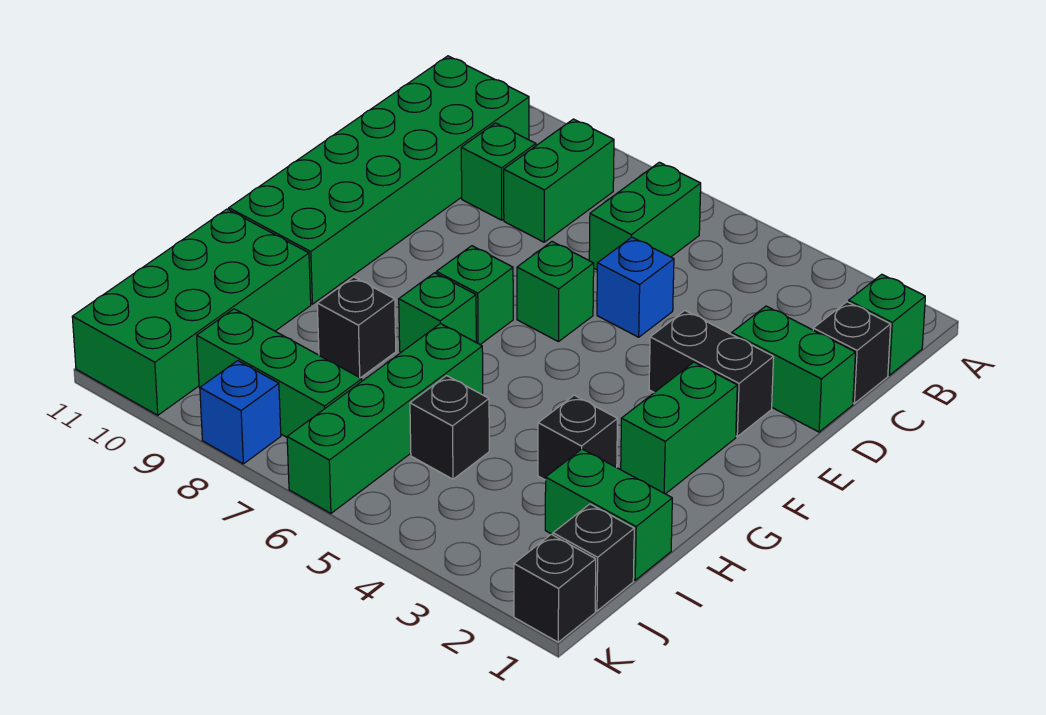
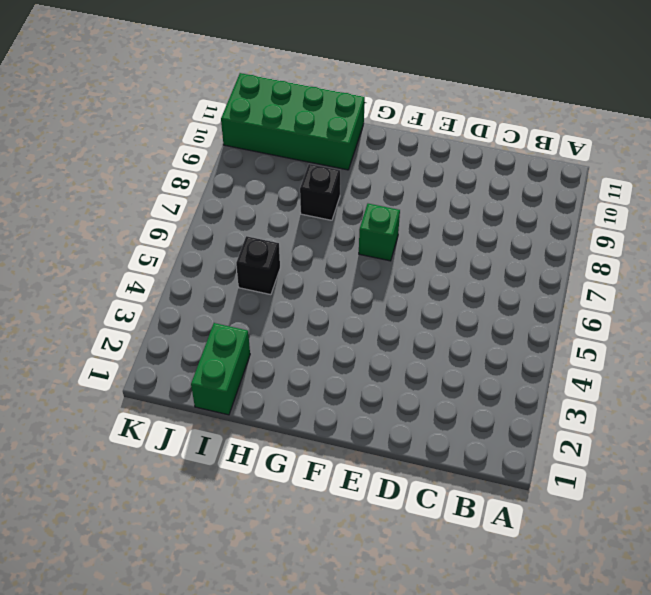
none -> green brick B1 level 1
none -> green brick B6:C6 level 1
none -> green brick B8:C8 level 1

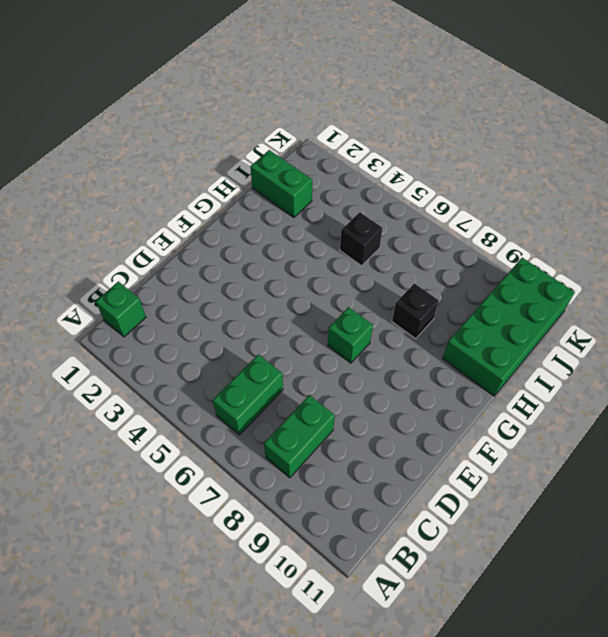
none -> green brick B10:G11 level 1
none -> black brick C1 level 1
none -> green brick C9 level 1

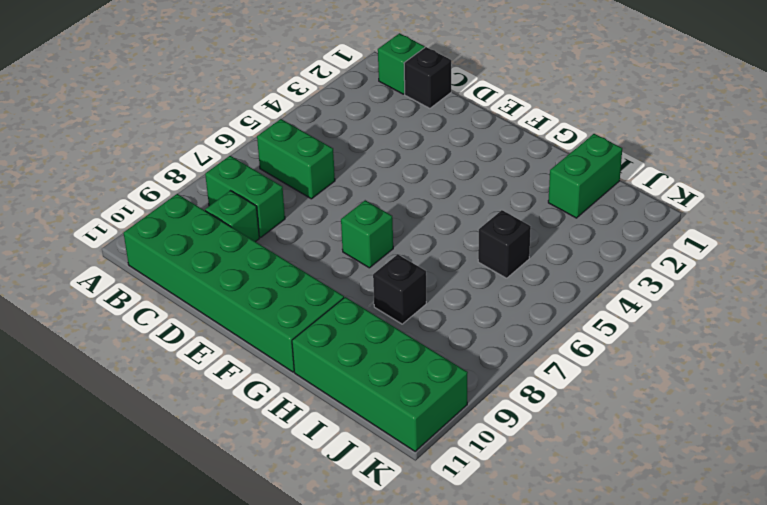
none -> green brick D1:D2 level 1
none -> blue brick D5 level 1
none -> black brick E2:E3 level 1

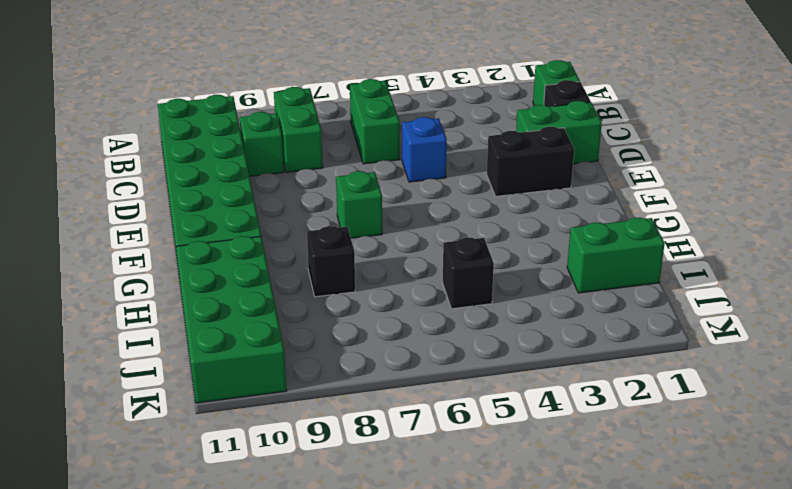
none -> green brick E6 level 1
none -> green brick F2:G2 level 1
none -> green brick G7 level 1

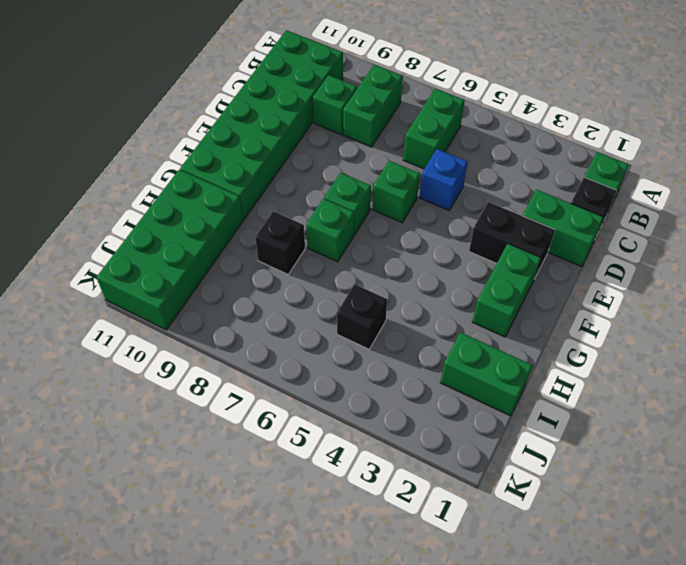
none -> black brick H3 level 1
none -> green brick H6:K6 level 1
none -> black brick J1 level 1

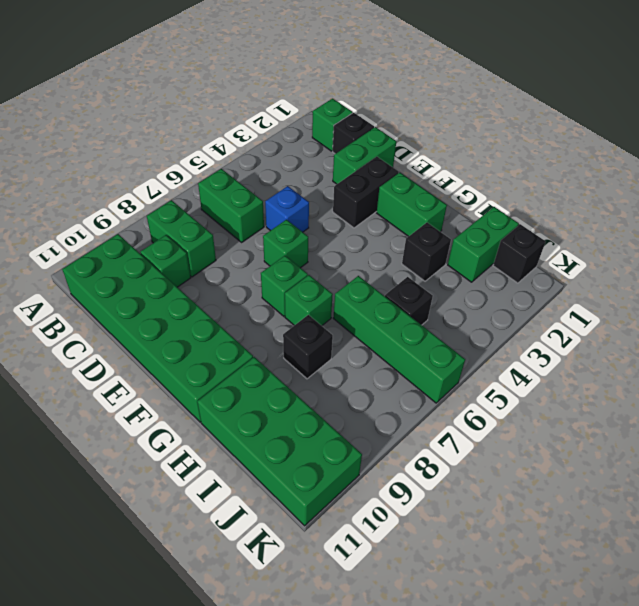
none -> green brick J7:J9 level 1
none -> black brick K1 level 1
none -> blue brick K8 level 1

